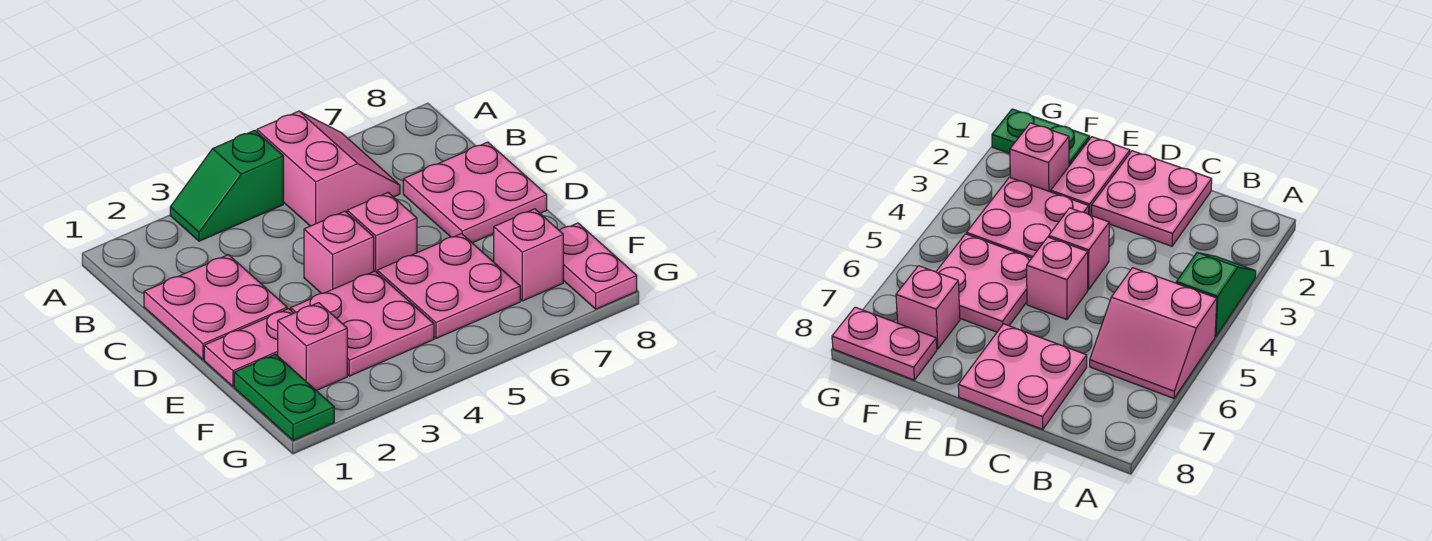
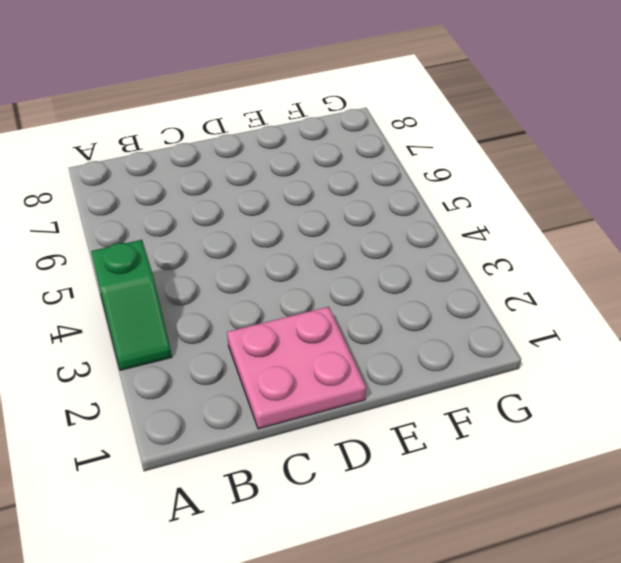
none -> pink slope A5:B6 level 1 top 5
none -> pink plate C7:D8 level 1
none -> pink brick D4 level 1

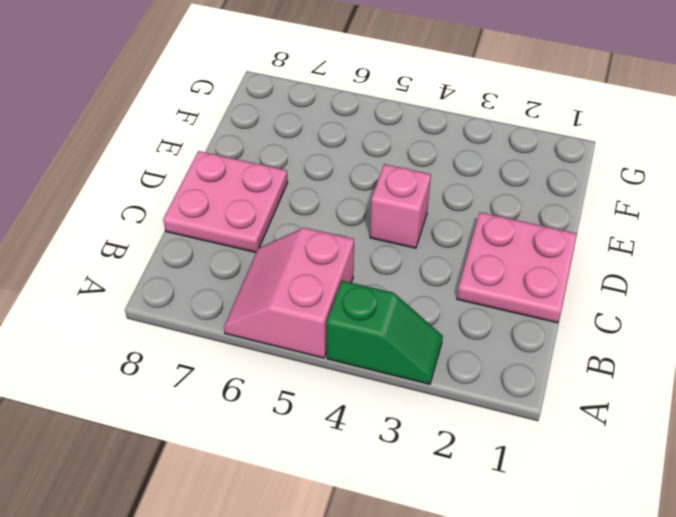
none -> pink brick D5 level 1
none -> pink plate E1:E2 level 1
none -> pink plate E3:F4 level 1

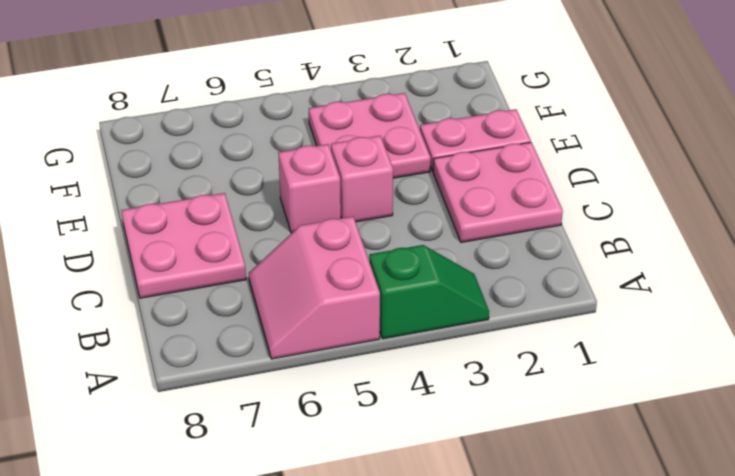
none -> pink plate E5:F6 level 1
none -> green plate F1:G1 level 1
none -> pink brick F2 level 1

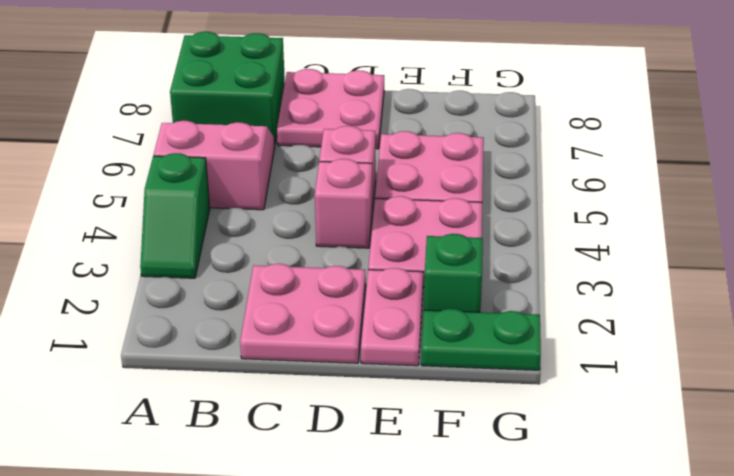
green brick A7:B8 level 1 -> none
green brick F2 level 1 -> pink brick F2 level 1
none -> pink brick F7 level 1
none -> pink plate F8:G8 level 1

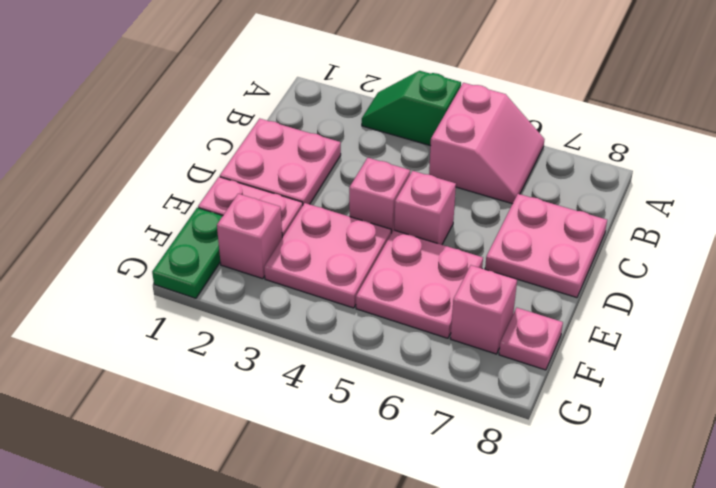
pink plate F8 level 1 -> pink plate F8:G8 level 1

